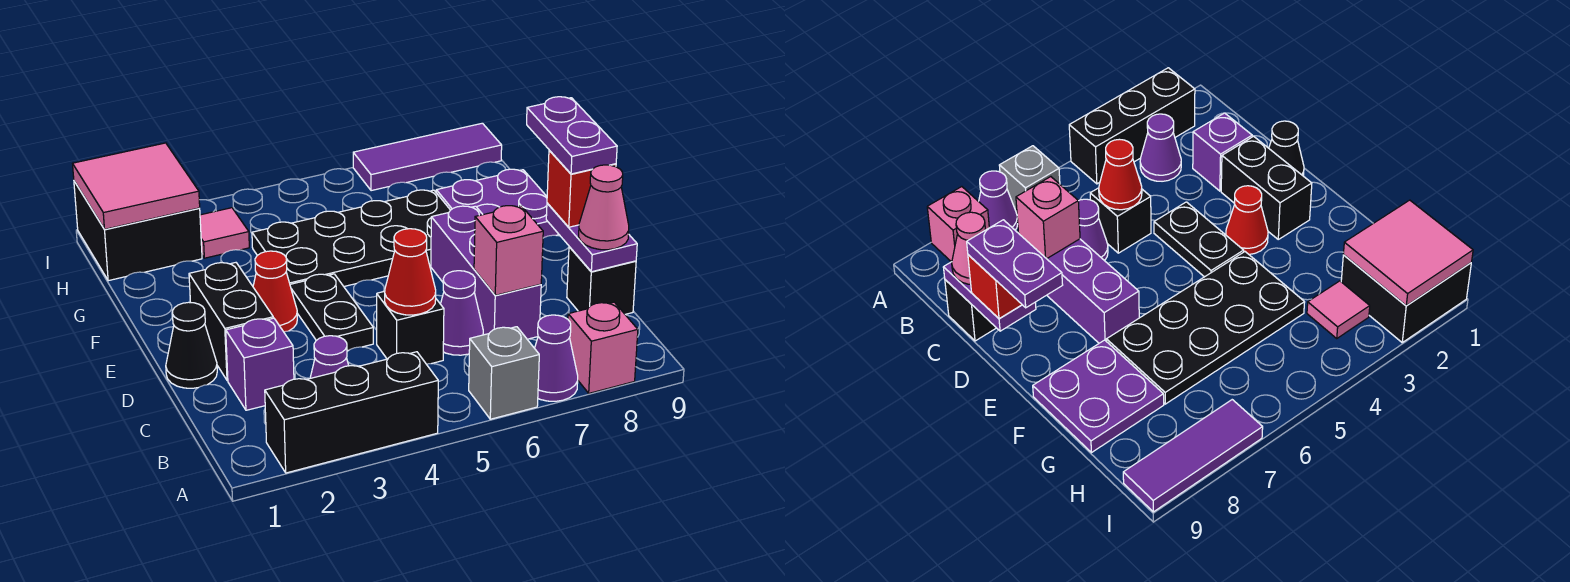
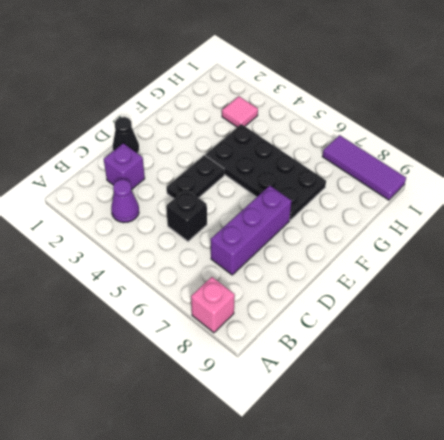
none -> black brick A2:A4 level 1
none -> grey brick A6 level 1
none -> purple cone A7 level 1

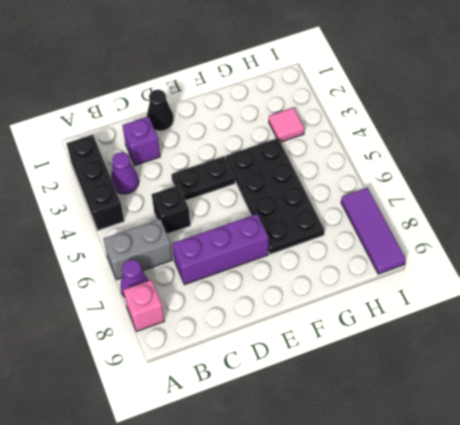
grey brick A6:B6 level 1 -> grey brick A6 level 1
none -> purple cone C6 level 1
none -> black brick C9 level 1
none -> black brick D2:E2 level 1

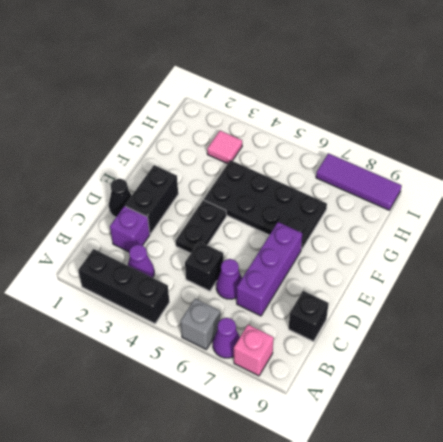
none -> red cone E3 level 1
none -> purple plate F8:G9 level 1
none -> black brick H1:I2 level 1

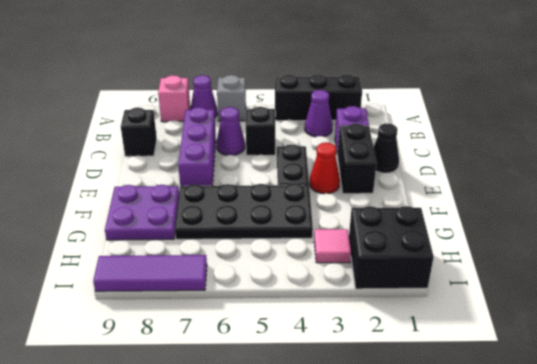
none -> red cone C5 level 2
none -> pink brick C7 level 2
none -> purple plate C9:D9 level 2

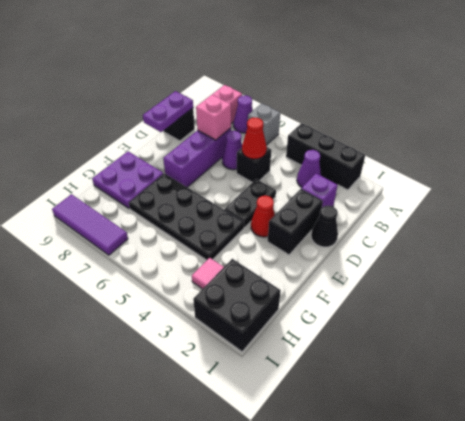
none -> pink tile H1:I2 level 2
none -> pink cone C9 level 3
none -> red brick D9 level 3

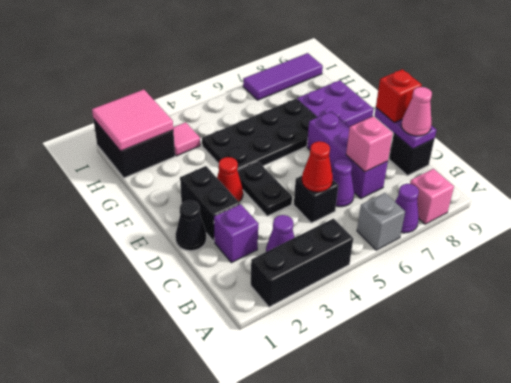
none -> purple plate D9:E9 level 4

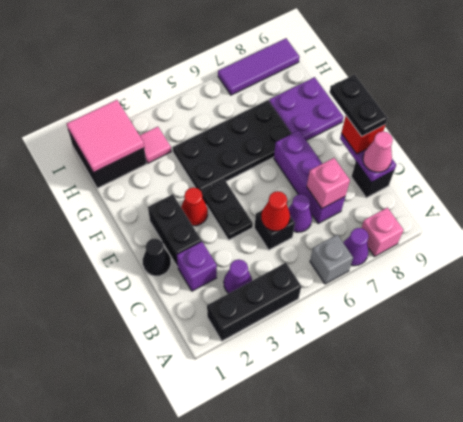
black plate D9:E9 level 4 -> purple plate D9:E9 level 4

